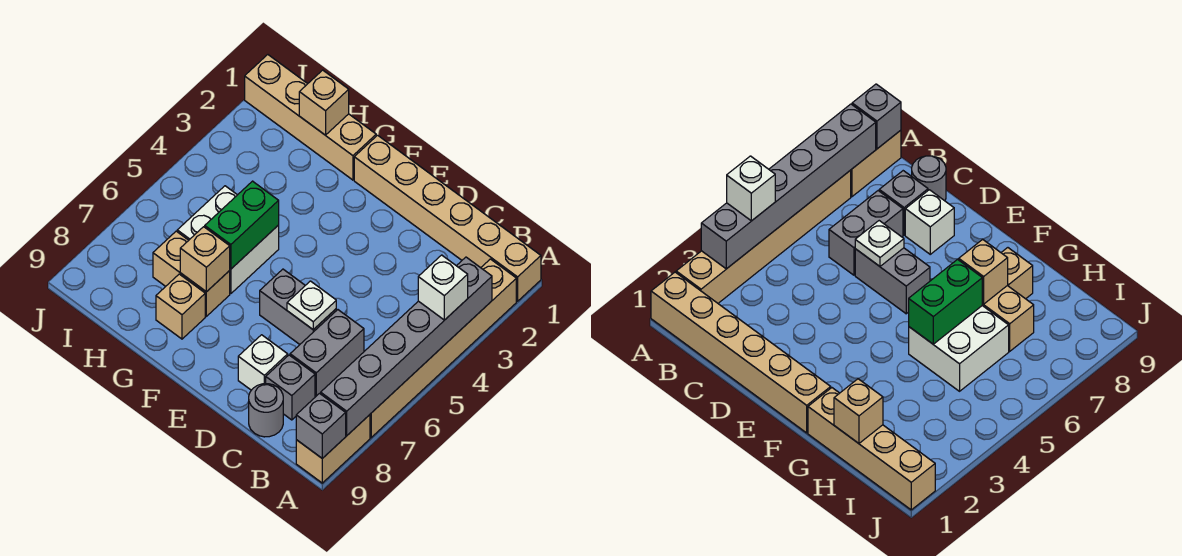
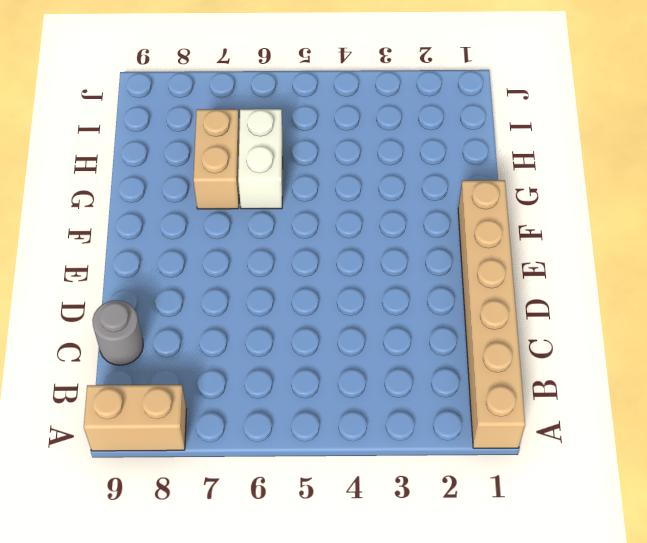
white brick G6:H6 level 1 -> white brick G5:H6 level 1
none -> tan brick A2:A7 level 1
none -> grey brick C6:C7 level 1
none -> grey brick C8 level 1

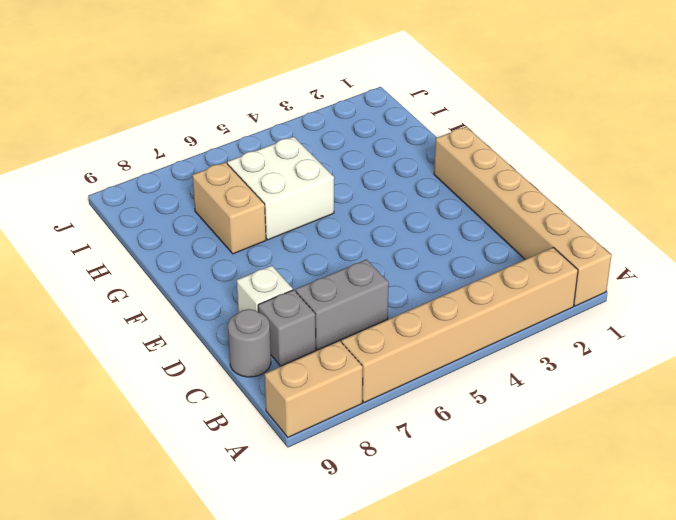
none -> grey brick D6:E6 level 1
none -> tan brick G1:J1 level 1
none -> tan brick G8 level 1

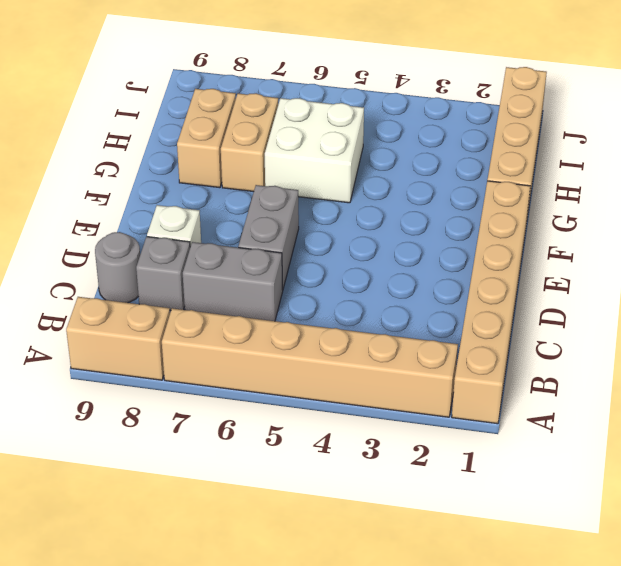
tan brick G8:H8 level 1 -> tan brick G8 level 1
none -> grey brick A3:A8 level 2
none -> grey brick A9 level 2
none -> white plate D6 level 2

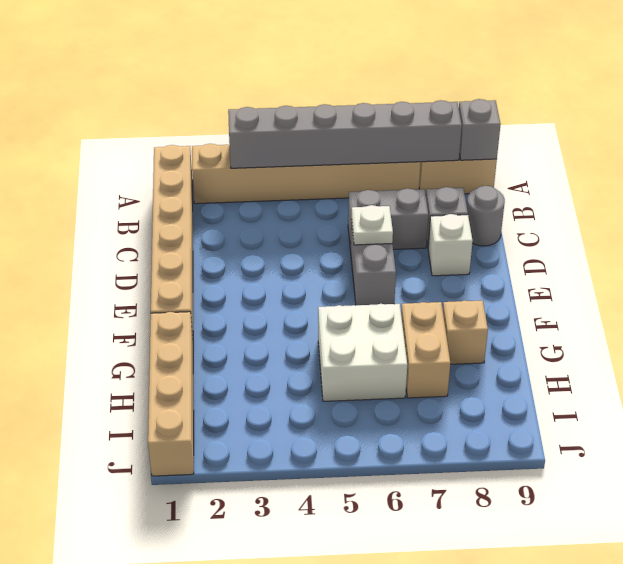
none -> green brick G5:G6 level 2
none -> tan brick G7 level 2
none -> tan brick H1 level 2

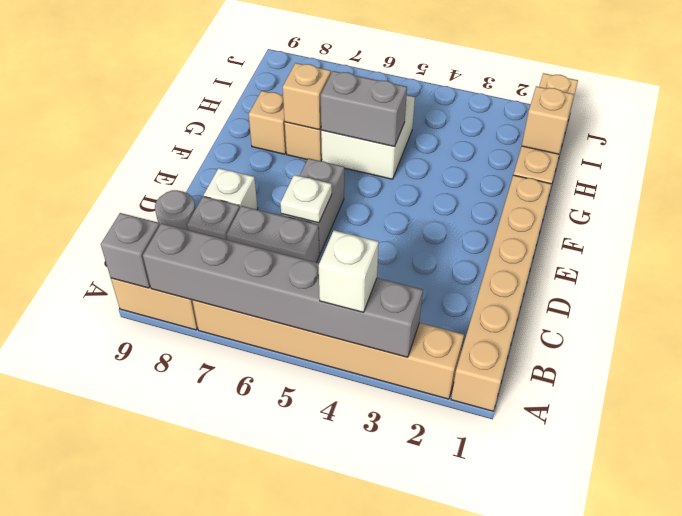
grey brick G5:G6 level 2 -> green brick G5:G6 level 2

